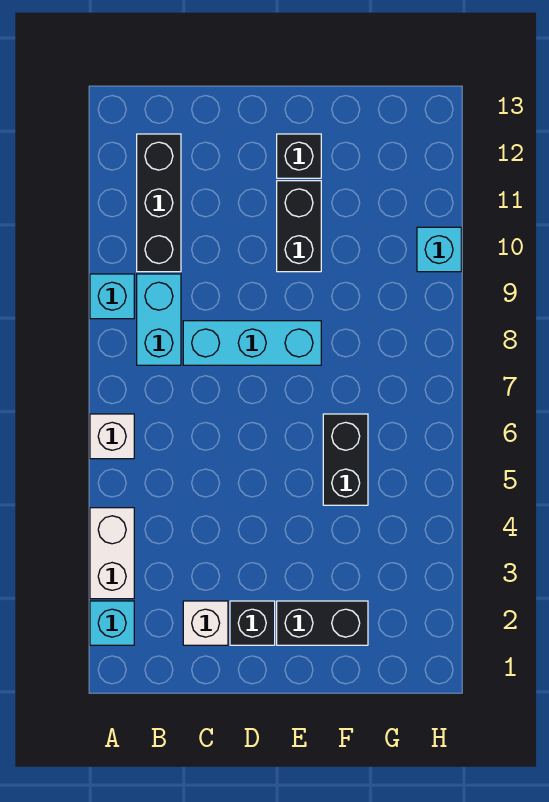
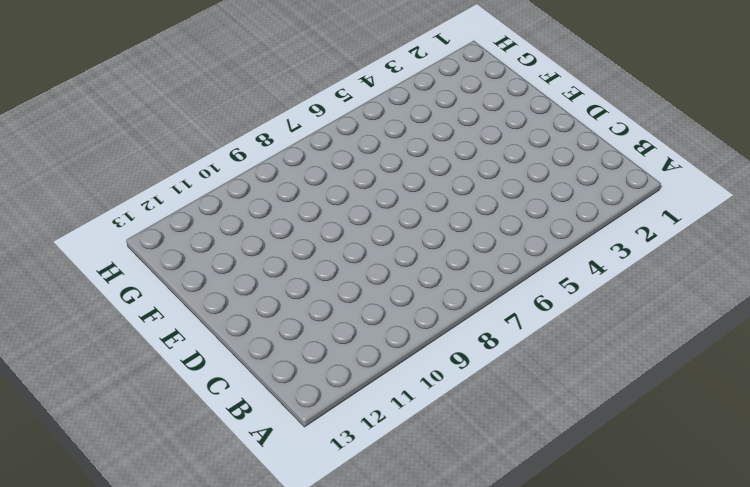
none -> cyan brick A2 level 1
none -> white brick A3:A4 level 1
none -> white brick A6 level 1

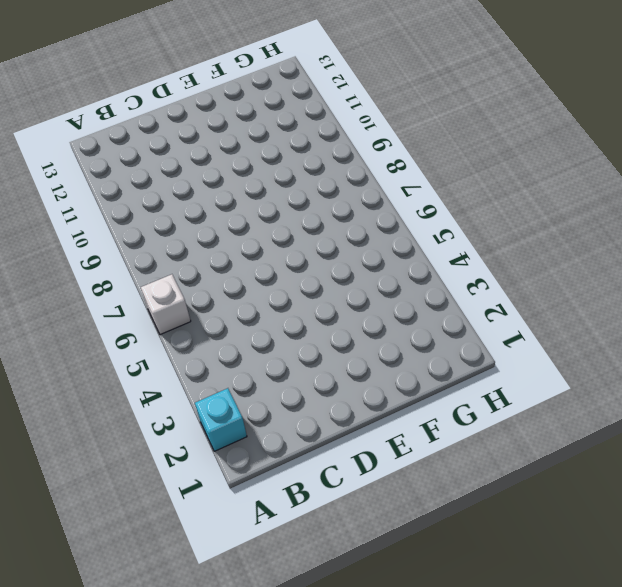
none -> white brick A3:A4 level 1
none -> cyan brick A9 level 1
none -> cyan brick B8:B9 level 1

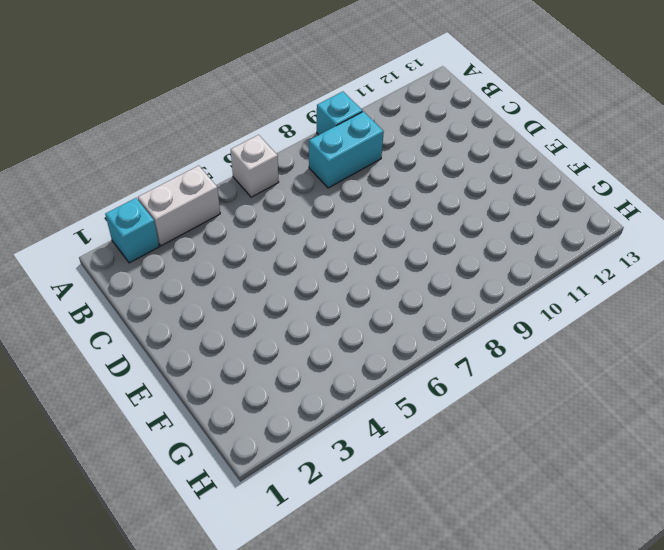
none -> black brick B10:B12 level 1
none -> white brick C2 level 1
none -> cyan brick C8:E8 level 1

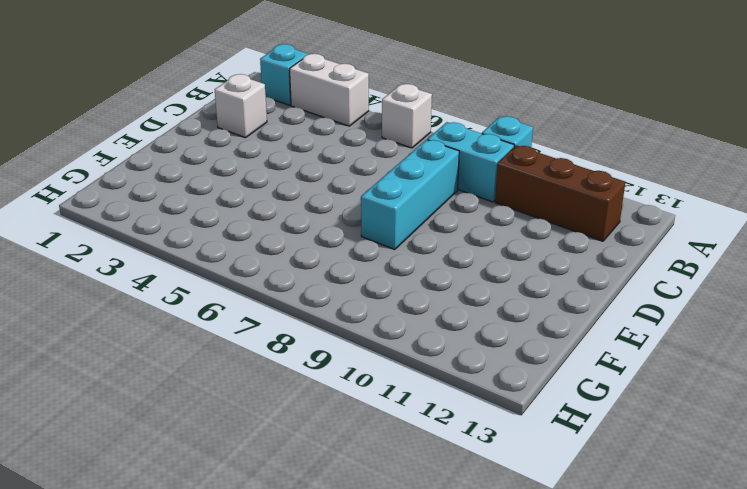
brown brick B10:B12 level 1 -> black brick B10:B12 level 1
none -> black brick D2 level 1
none -> black brick E2:F2 level 1
none -> black brick E10:E11 level 1

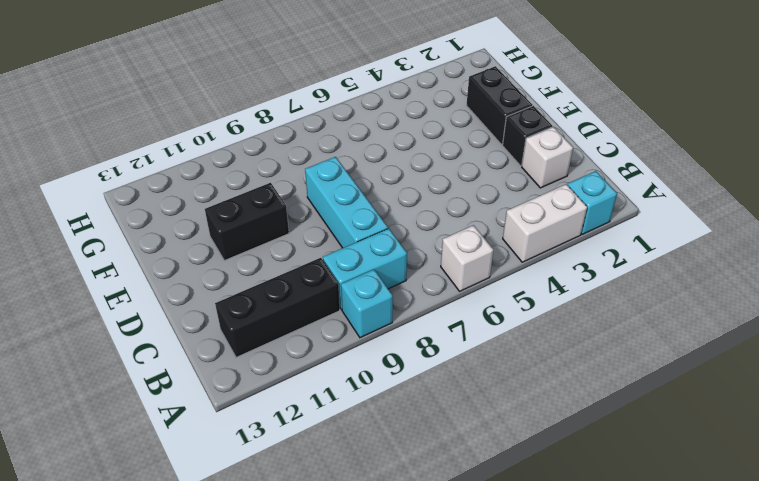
none -> black brick E12 level 1
none -> black brick F5:F6 level 1
none -> cyan brick H10 level 1

